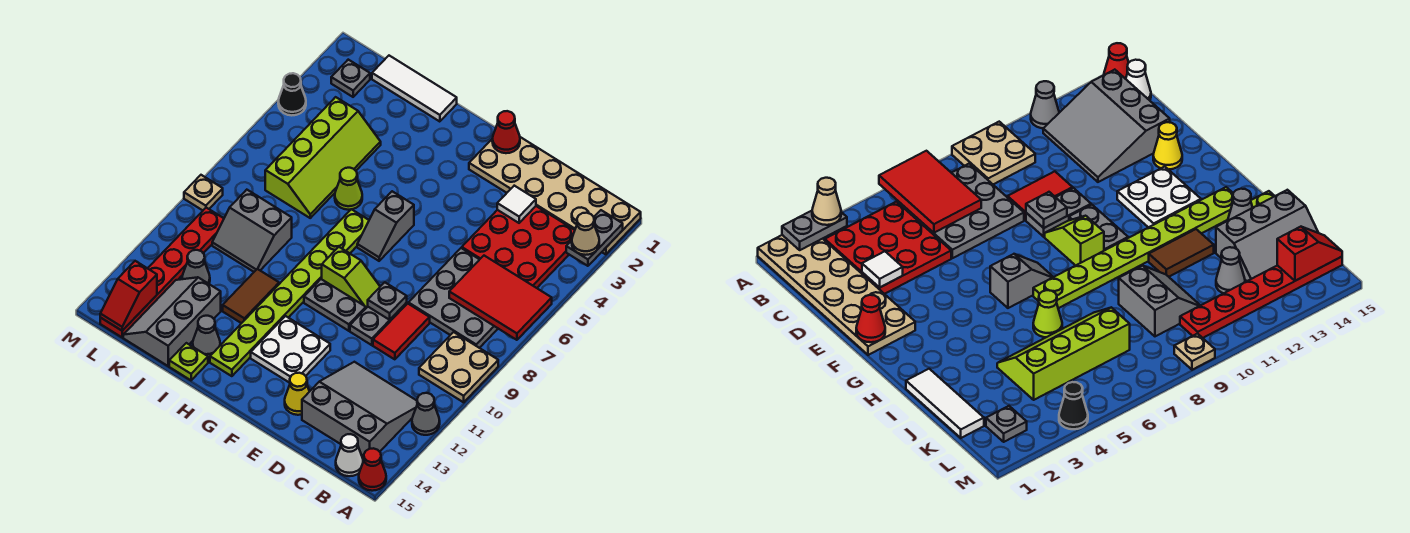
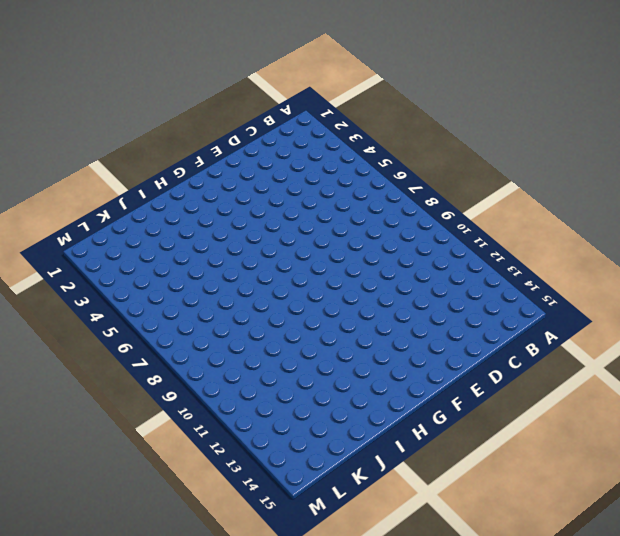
none -> tan plate A1:F2 level 1
none -> tan plate A9:B10 level 1
none -> grey cone A12 level 1
none -> red cone A15 level 1

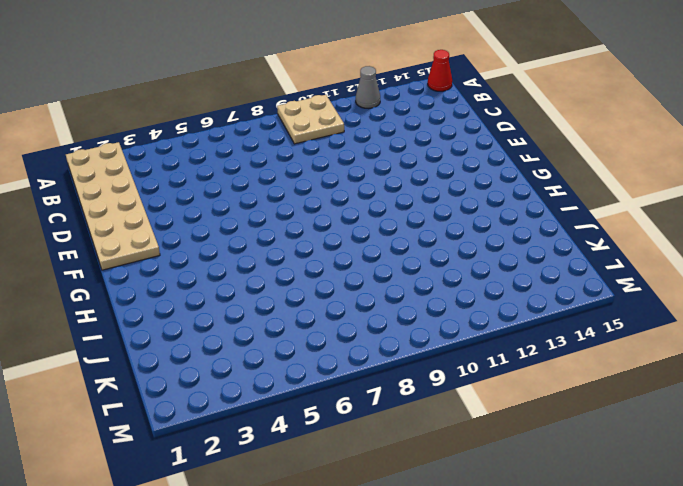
none -> red plate B3:D5 level 1
none -> grey plate B6:D8 level 1
none -> grey slope B12:D14 level 1 top 14
none -> white cone B15 level 1

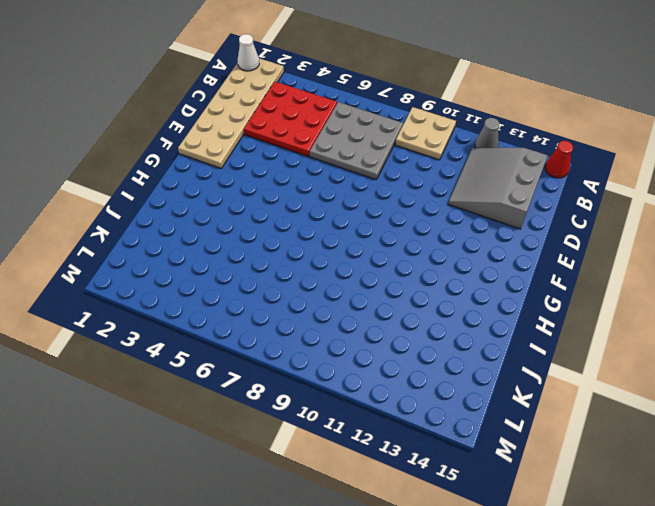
white cone A1 level 2 -> white cone B15 level 1
none -> red tile D9:D10 level 1
none -> grey plate E9:E10 level 1
none -> yellow cone E14 level 1
none -> lime slope F9:G9 level 1 top G

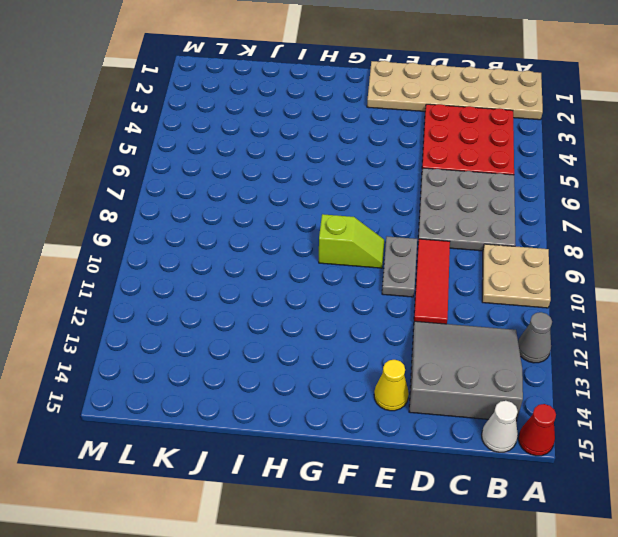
red tile D9:D11 level 1 -> red tile D9:D10 level 1
none -> grey plate F10:G10 level 1
none -> white plate F12:G13 level 1
none -> grey slope G6:G7 level 1 top 6
none -> lime plate H7:H14 level 1

